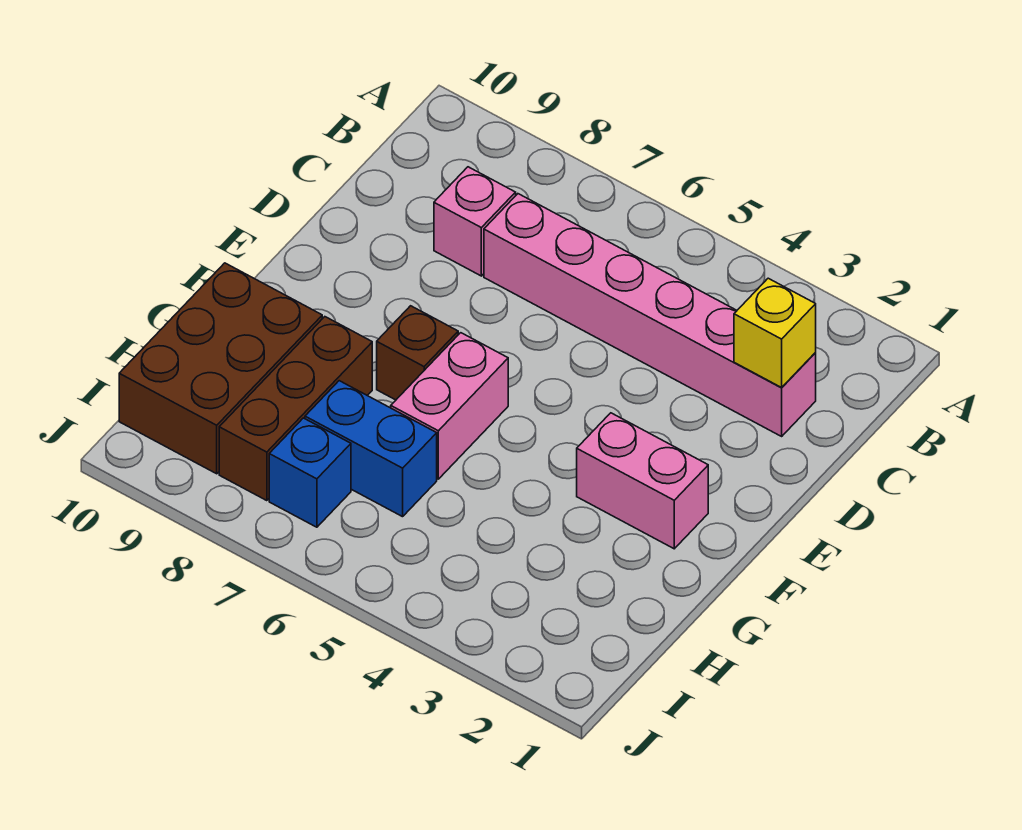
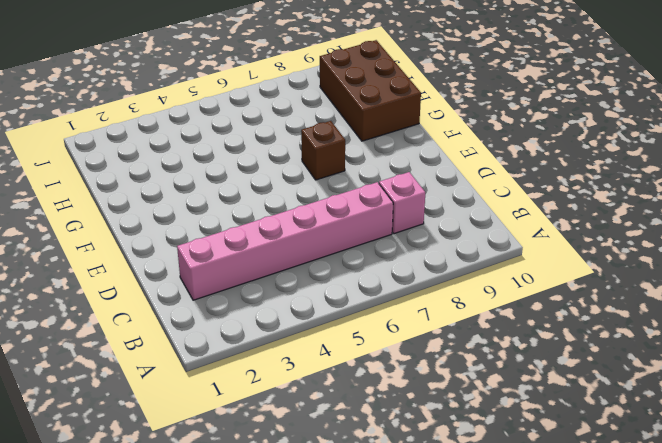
none -> pink brick F2:F3 level 1
none -> pink brick F6:G6 level 1

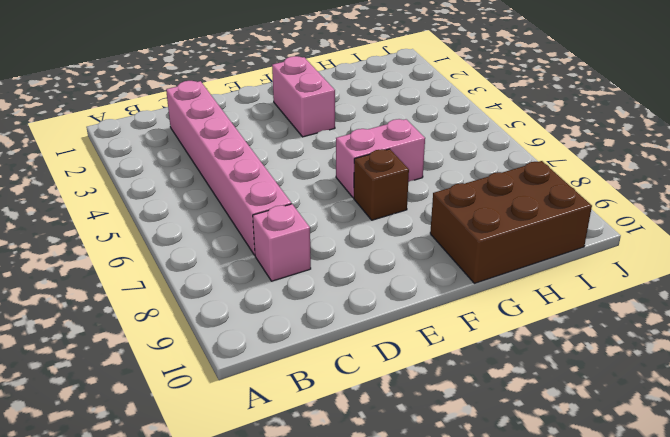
none -> brown brick G8:I8 level 1
none -> blue brick H6:H7 level 1

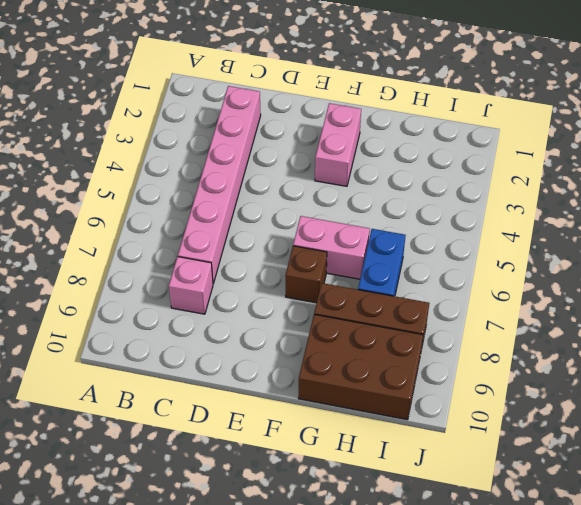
none -> blue brick I7 level 1
none -> yellow brick C2 level 2

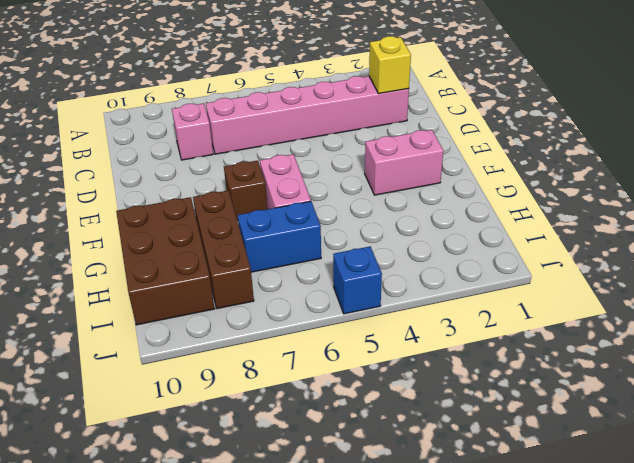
blue brick J5 level 1 -> blue brick I7 level 1

